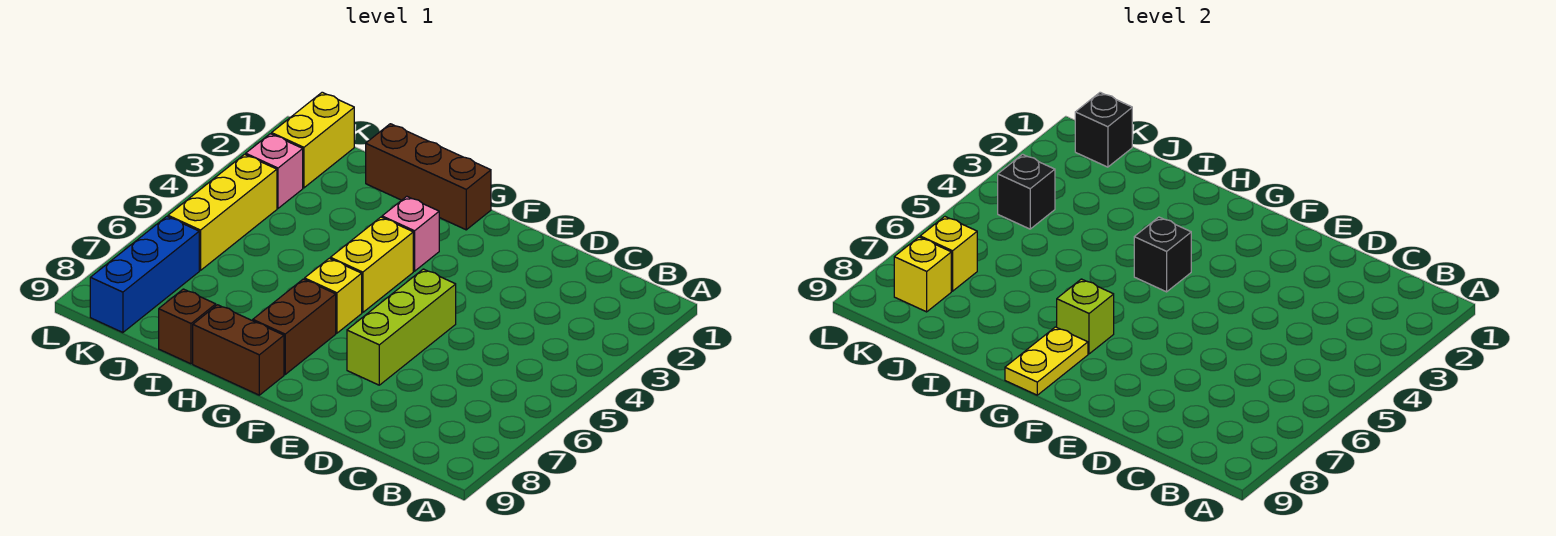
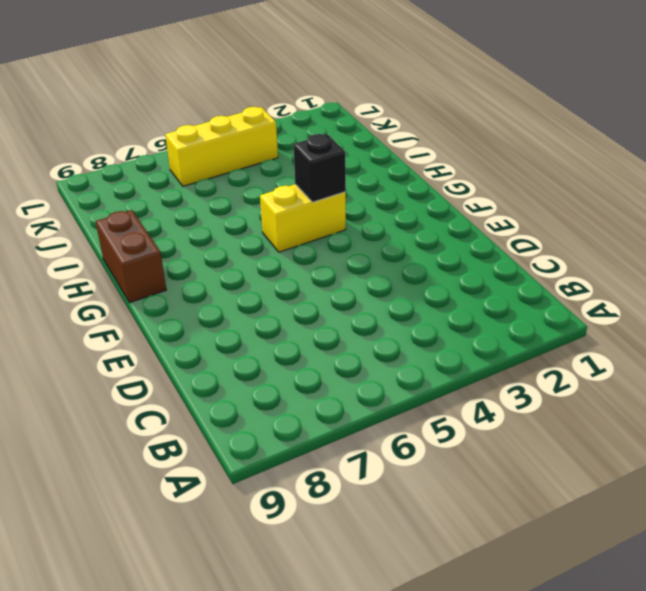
none -> lime brick E5:E7 level 1
none -> brown brick G1:I1 level 1
none -> pink brick G3 level 1

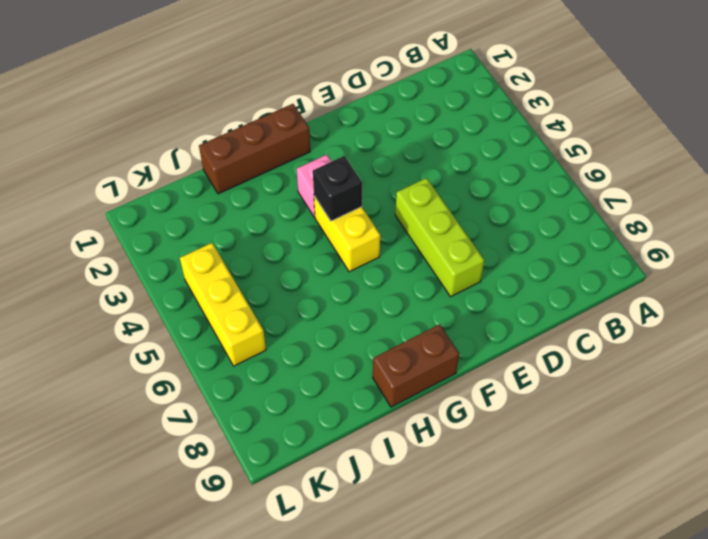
none -> yellow brick G6 level 1
none -> brown brick G7:G8 level 1
none -> brown brick I9 level 1

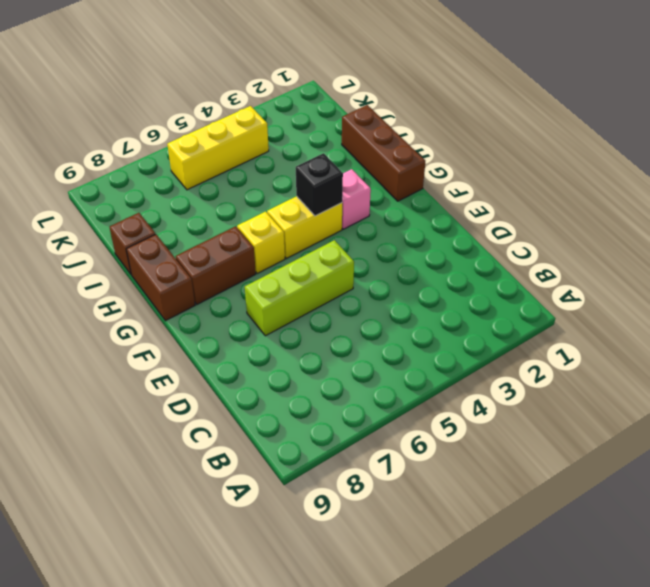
none -> yellow brick K1:K2 level 1
none -> pink brick K3 level 1
none -> blue brick K7:K9 level 1

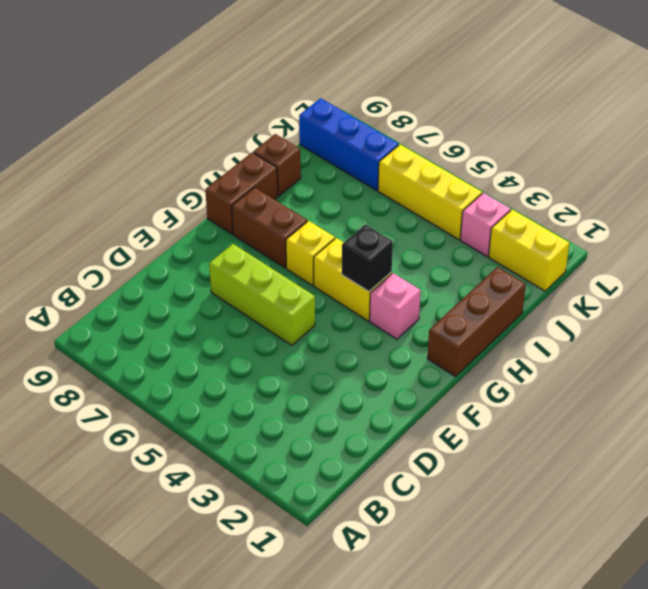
none -> lime brick G7 level 2
none -> yellow plate G8:G9 level 2
none -> black brick K1 level 2

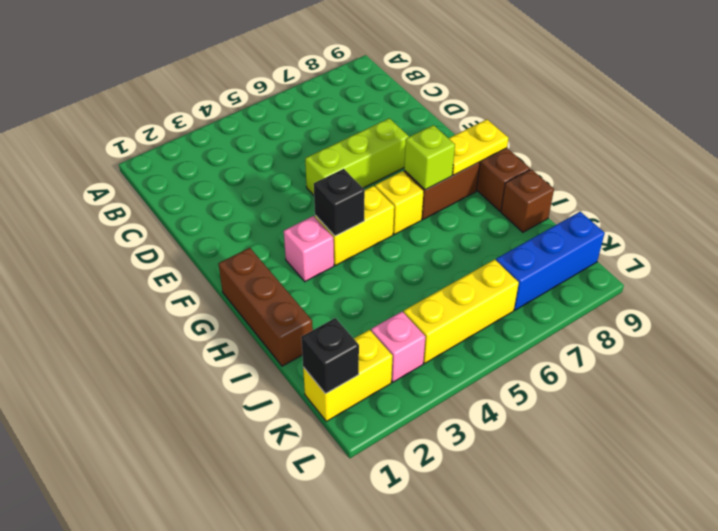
none -> black brick K4 level 2
none -> yellow brick K7 level 2
none -> yellow brick K8 level 2

